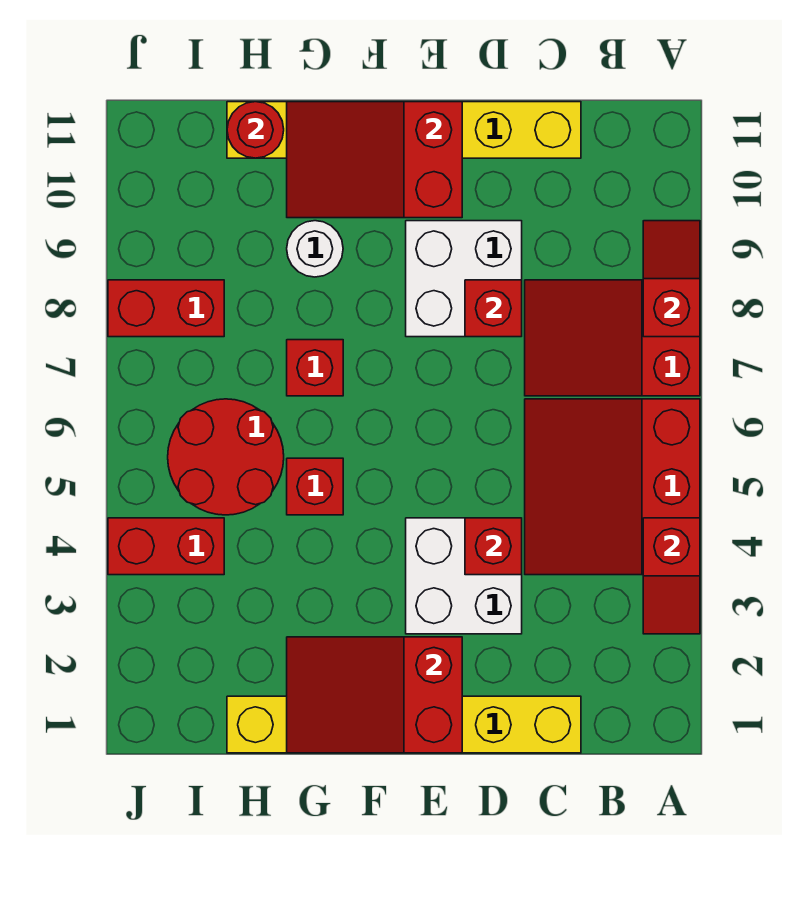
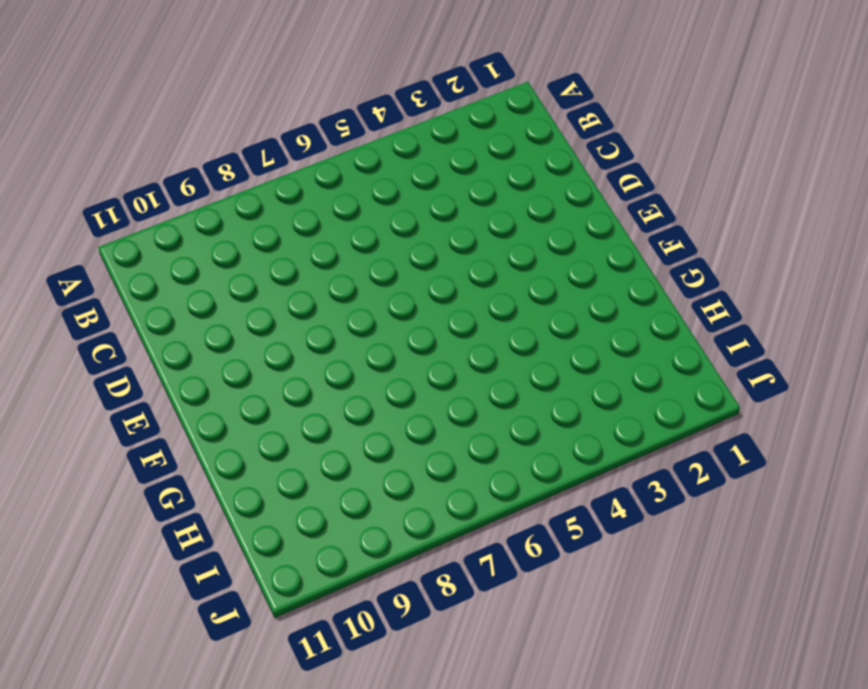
none -> red slope A4:C6 level 1 top A
none -> red slope A7:C8 level 1 top A
none -> yellow brick C1:H1 level 1

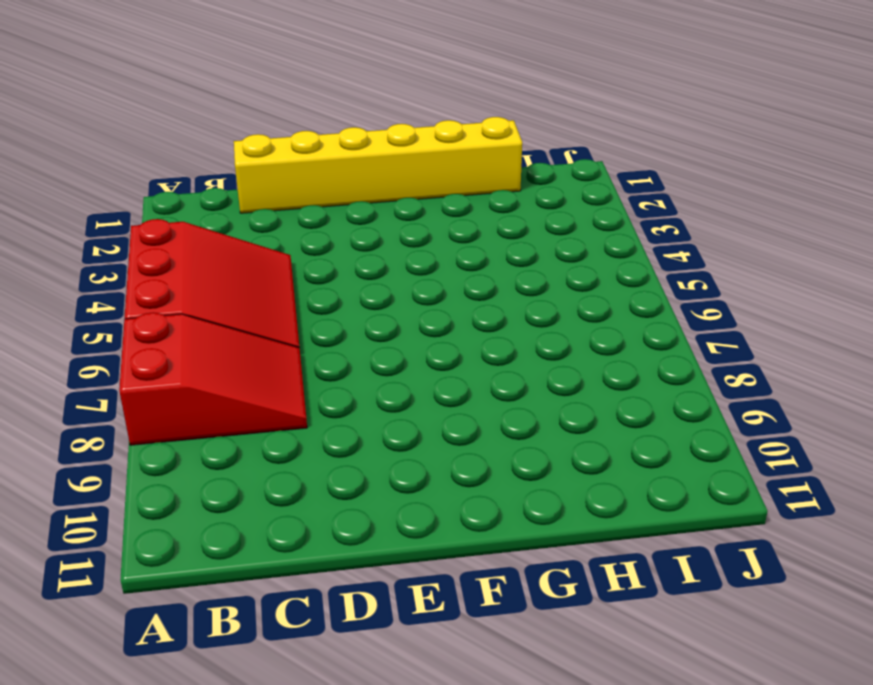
none -> yellow brick C11:H11 level 1
none -> white brick D3:E4 level 1
none -> white brick D8:E9 level 1

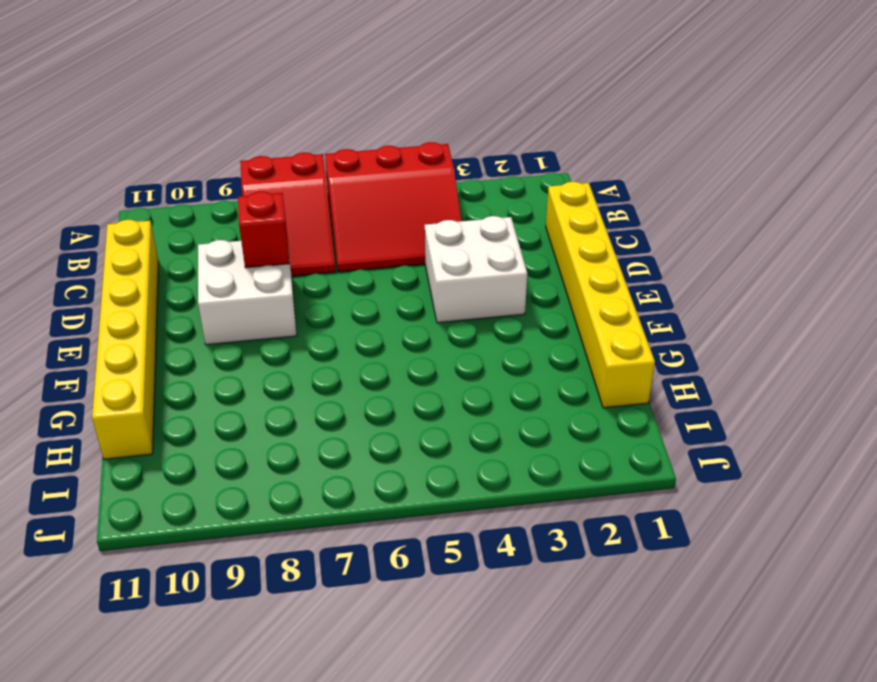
none -> red brick G5 level 1
none -> red brick G7 level 1
none -> white round brick G9 level 1

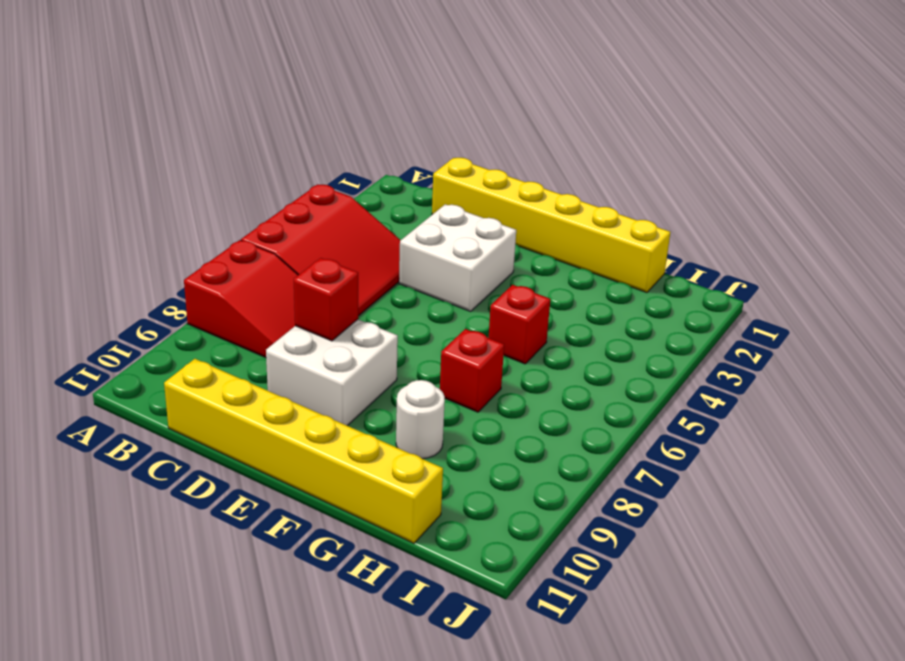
none -> red round brick H5:I6 level 1
none -> red brick I4:J4 level 1
none -> red brick I8:J8 level 1

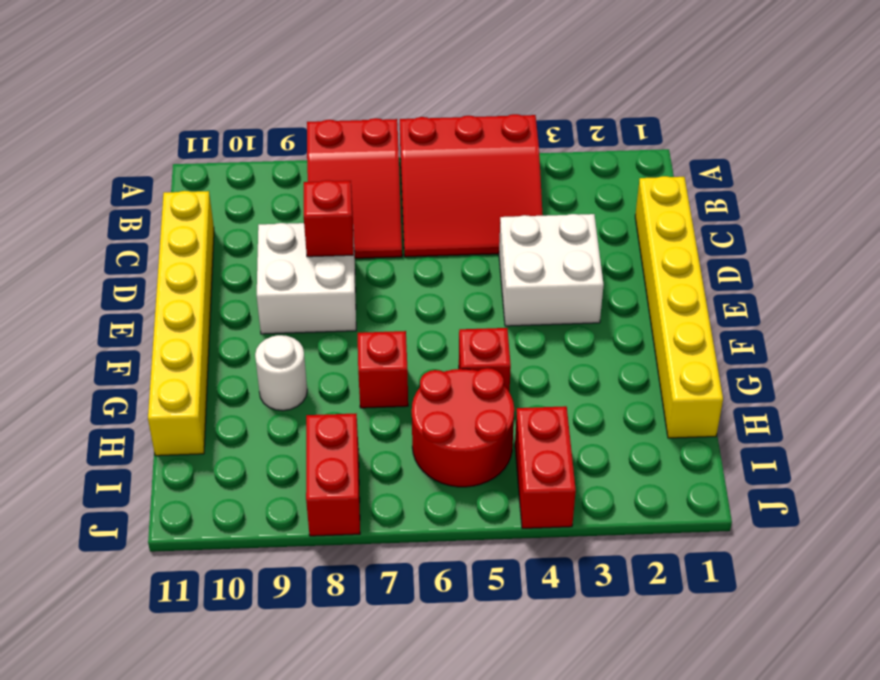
none -> red slope A3:A4 level 2 top 4
none -> red slope A8:A9 level 2 top 8
none -> red brick D4 level 2

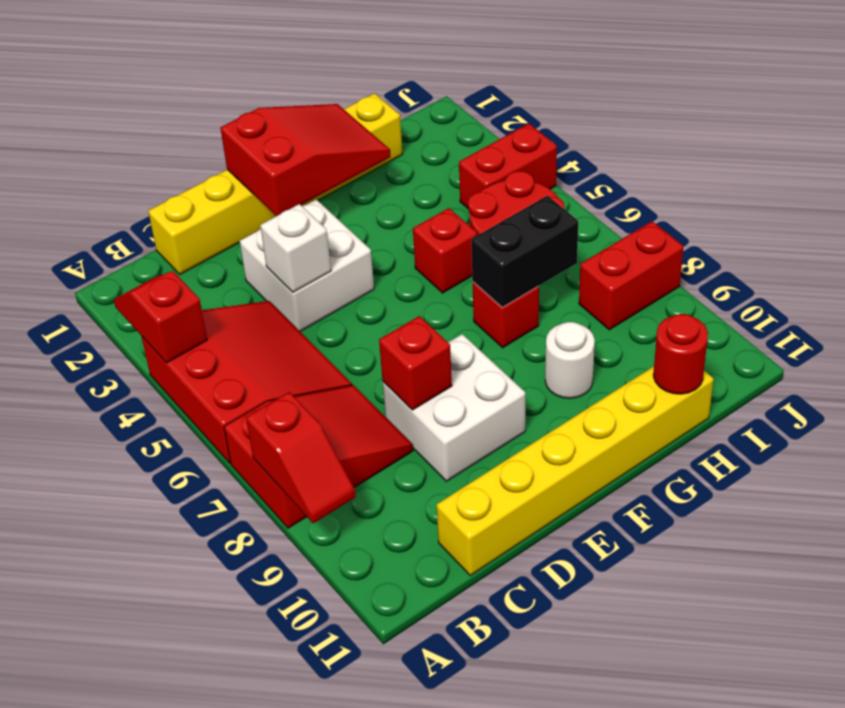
white brick D4 level 2 -> red brick D4 level 2
black brick G7:H7 level 2 -> none
none -> red slope E10:G11 level 2 top E

